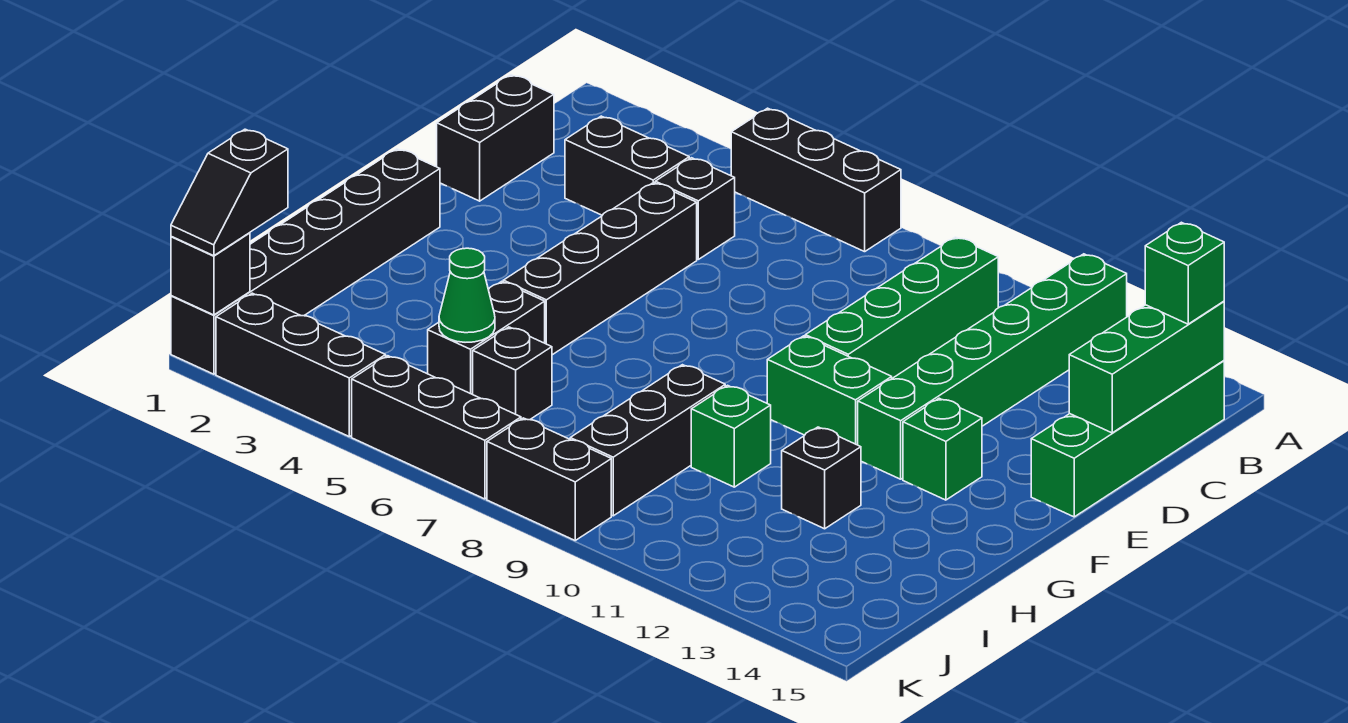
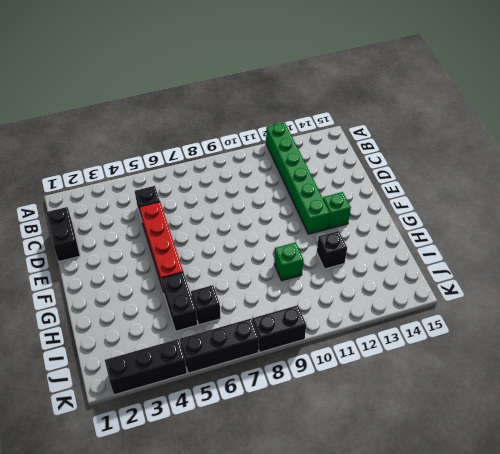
red brick D5:G5 level 1 -> black brick D5:G5 level 1
none -> black brick A5:A7 level 1
none -> green brick B10:E10 level 1
none -> green brick B15:E15 level 1

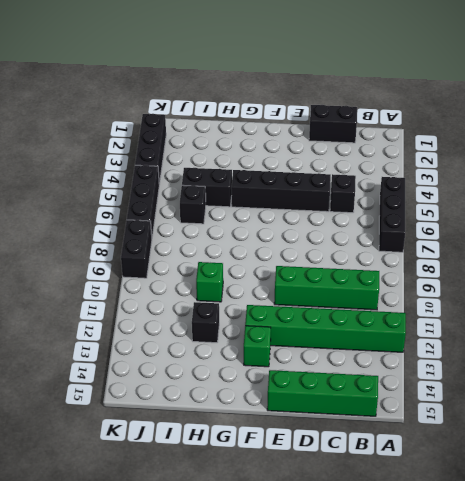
none -> black brick C3:C4 level 1
none -> black brick F1:K1 level 1
none -> green brick F10:F11 level 1

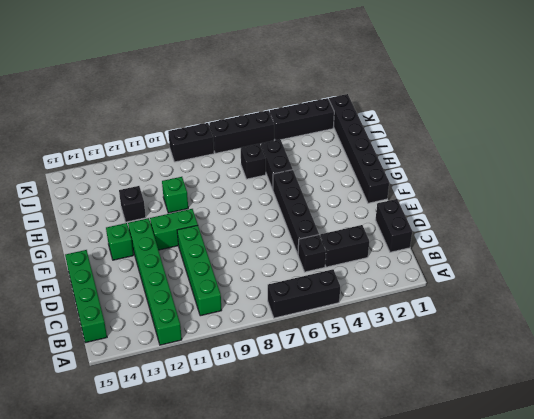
none -> black brick H9:J9 level 1
none -> green brick B15:D15 level 2
none -> green cone I5 level 2

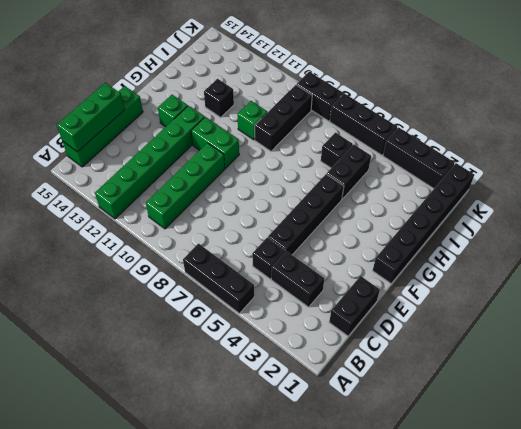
none -> green cone I5 level 2
none -> black brick K1 level 2
none -> green brick B15 level 3

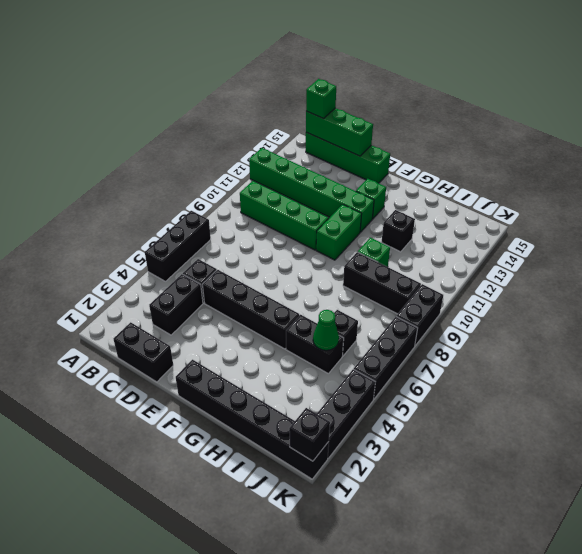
none -> black slope J1:K1 level 3 top J

